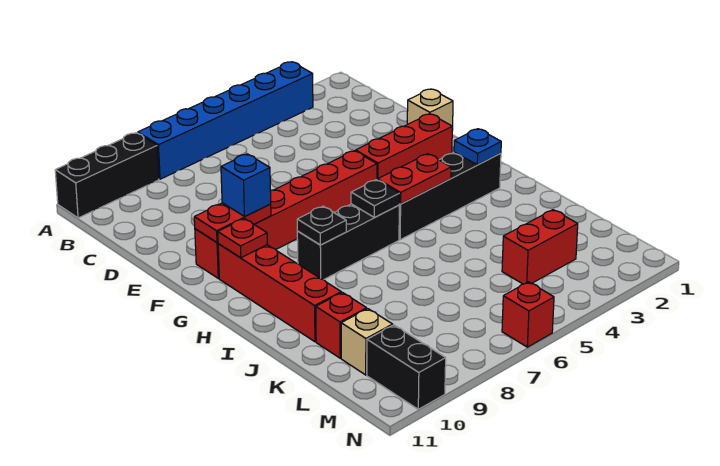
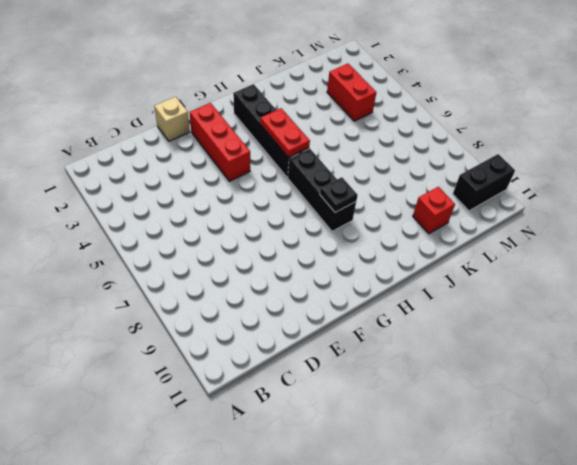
none -> blue brick A3:A8 level 1
none -> black brick A9:A11 level 1
none -> red brick F5:F10 level 1

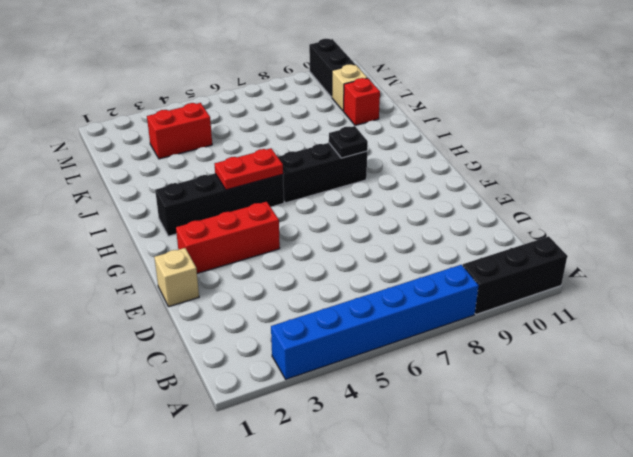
none -> red brick F5:F10 level 1
none -> red brick G10:J10 level 1
none -> red brick N6 level 1

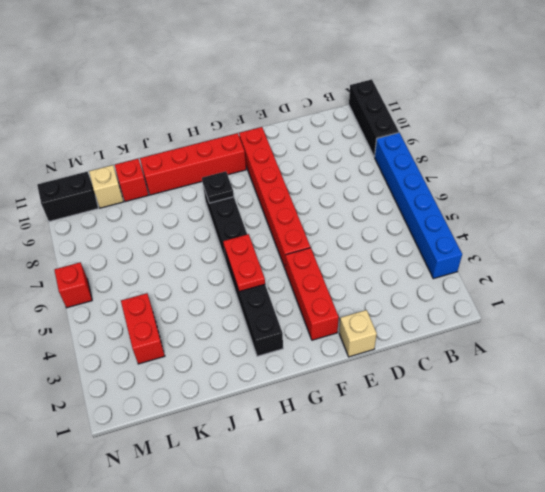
none -> red plate F9:F10 level 2
none -> red plate G10 level 2
none -> blue plate H2 level 2

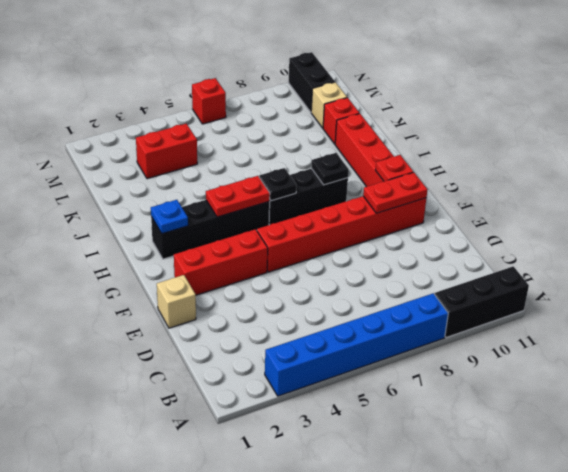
none -> blue brick F9 level 3

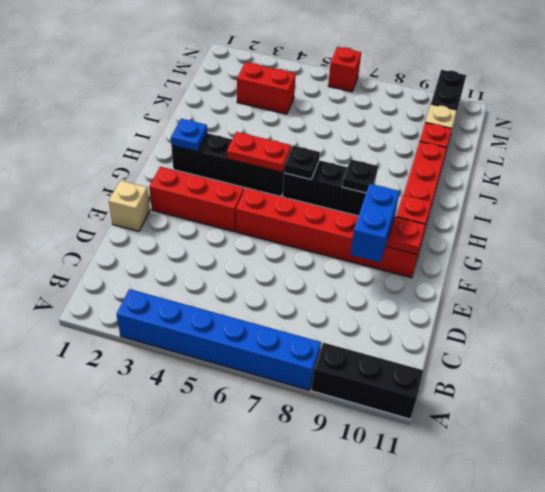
blue brick E9:F9 level 3 -> blue brick F9 level 3

